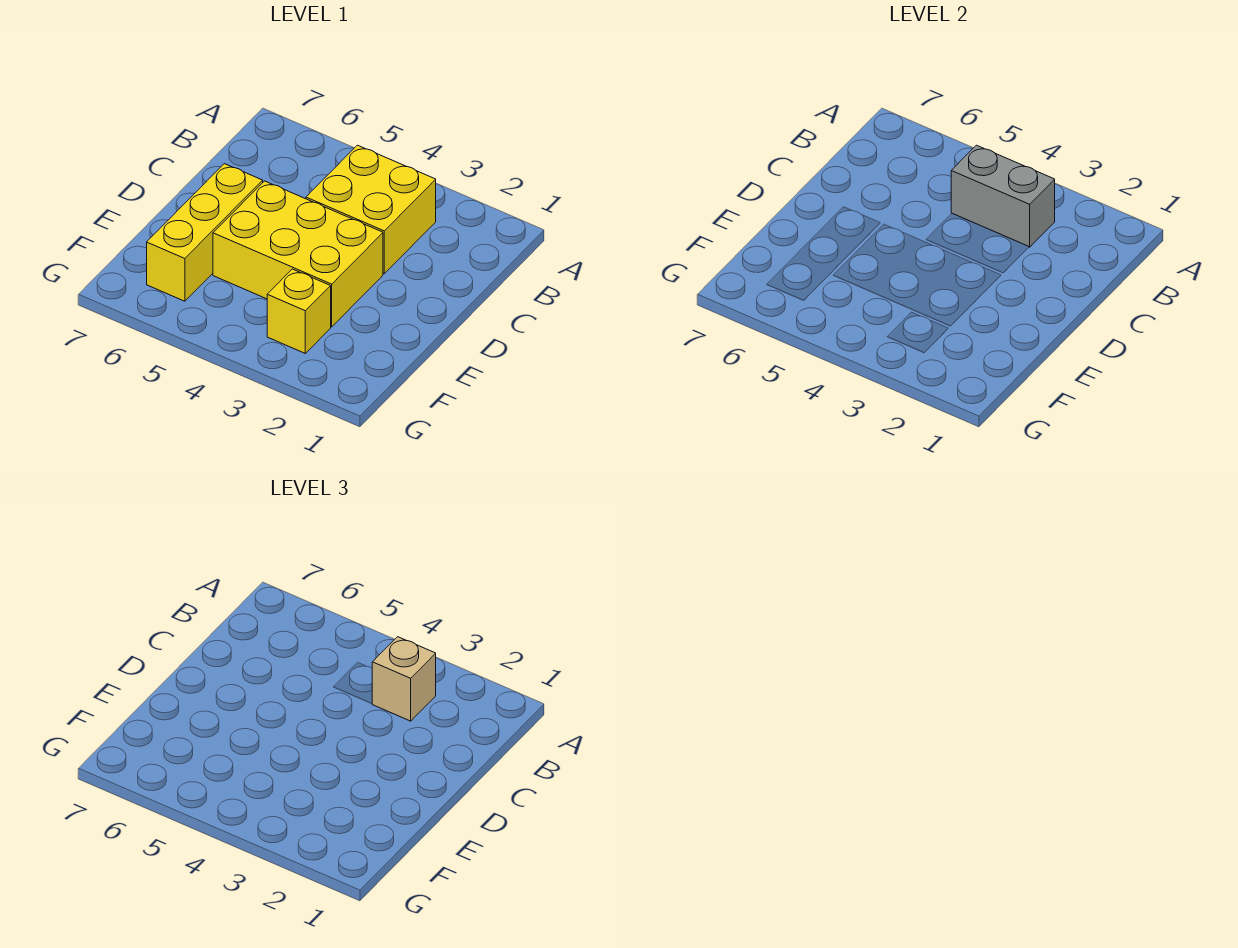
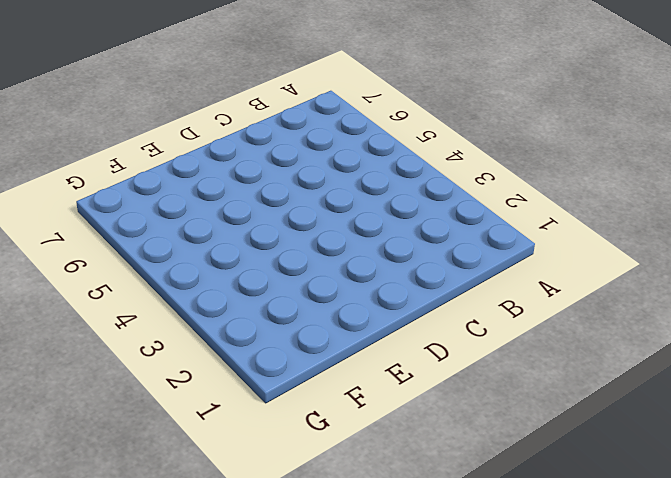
none -> yellow brick B3:C4 level 1
none -> yellow brick D3:E5 level 1

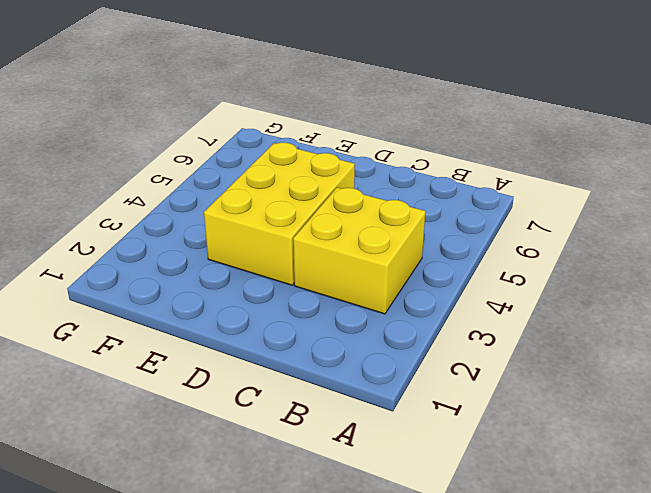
none -> yellow brick D6:F6 level 1
none -> yellow brick F3 level 1

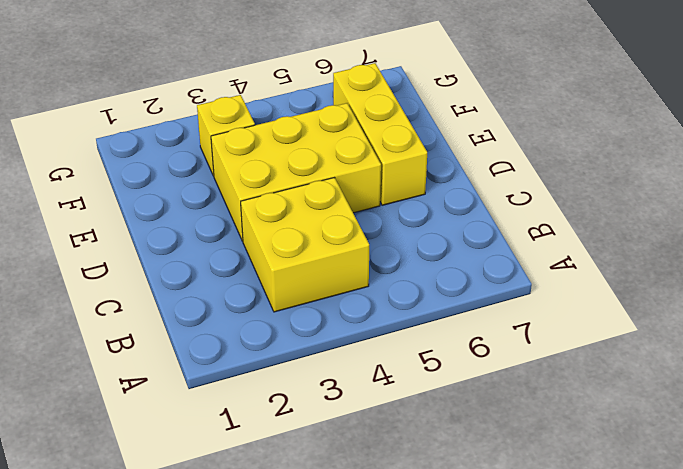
none -> grey brick B3:B4 level 2
none -> tan brick B3 level 3

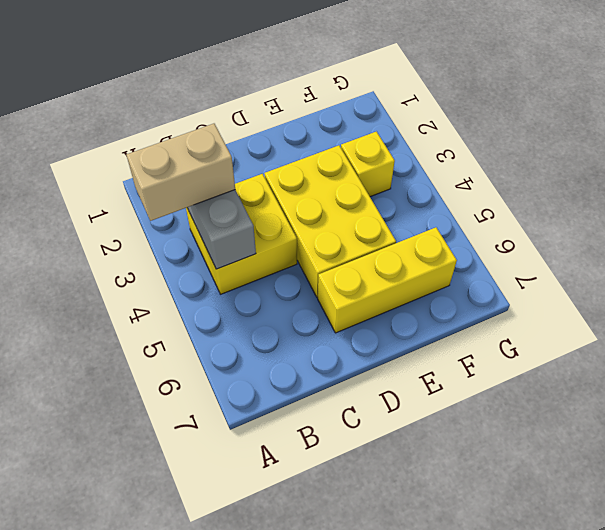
tan brick A3:B3 level 3 -> tan brick B3 level 3

